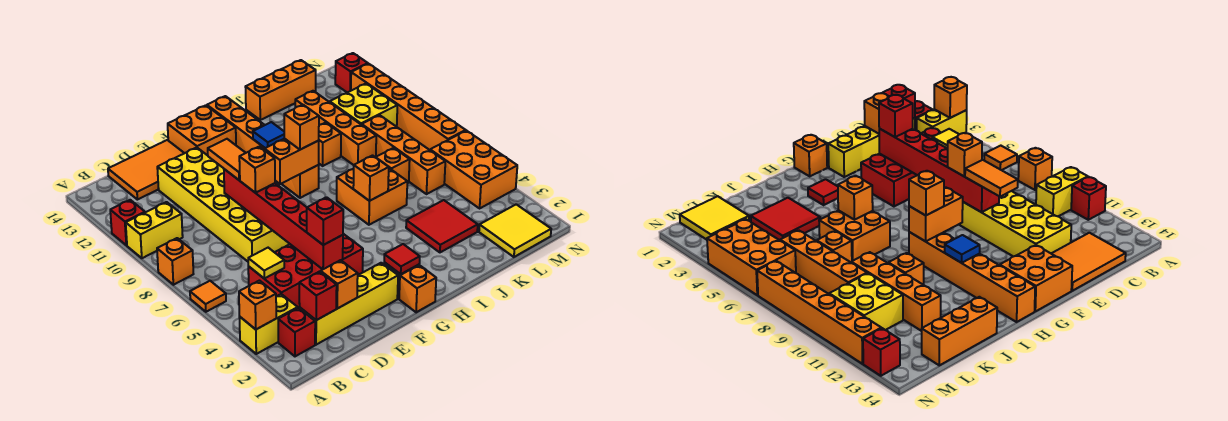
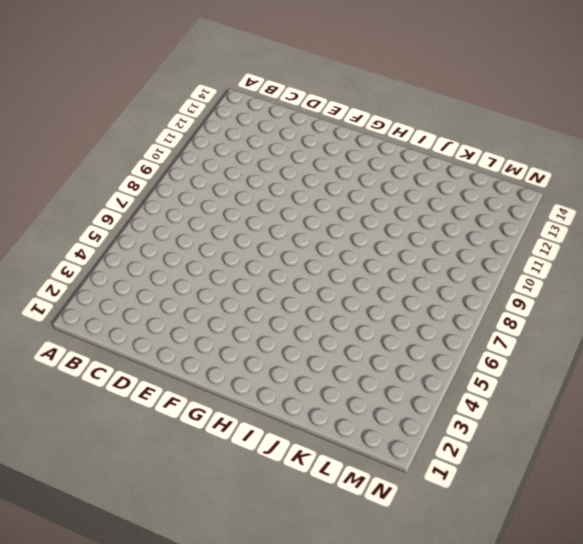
none -> yellow brick A3:B3 level 1
none -> orange tile A6 level 1
none -> orange brick A8 level 1
none -> yellow brick A10:B10 level 1

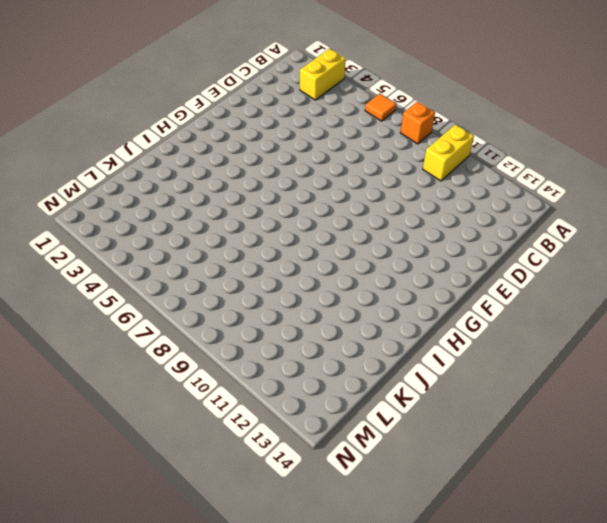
none -> red brick A11 level 1
none -> red brick B2 level 1
none -> yellow brick C2:F2 level 1
none -> red brick C4:F5 level 1

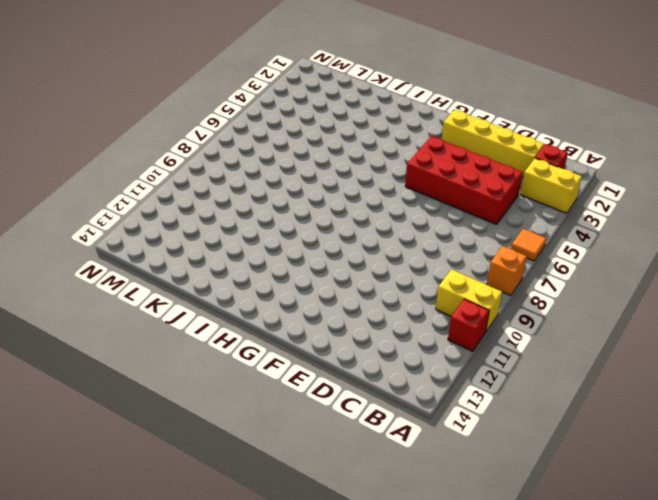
none -> orange tile C13:E14 level 1
none -> yellow brick D7:E12 level 1
none -> orange brick F13:G14 level 1
none -> orange brick G1 level 1

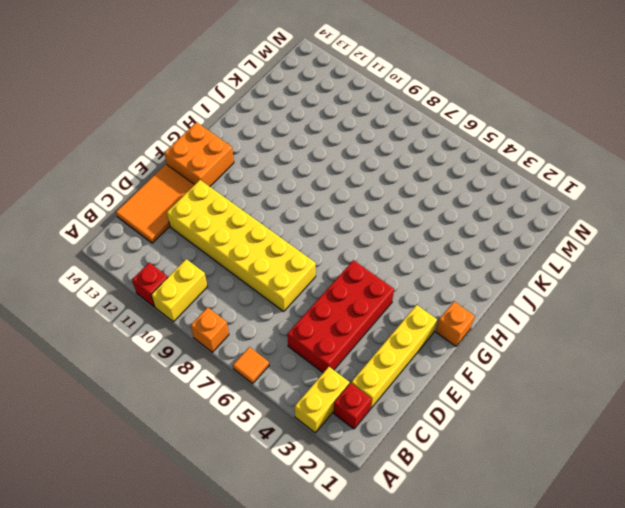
none -> red tile H3 level 1
none -> orange brick H9:H14 level 1
none -> orange brick I6:J7 level 1
none -> red tile J3:K4 level 1

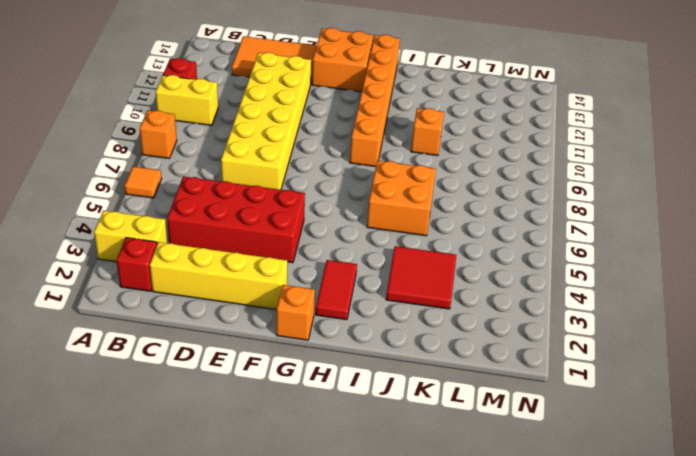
red tile H2:H3 level 1 -> red tile H3 level 1
none -> orange brick J14:L14 level 1
none -> orange brick K7 level 1
none -> orange brick K9:K12 level 1
none -> yellow tile L1:M2 level 1

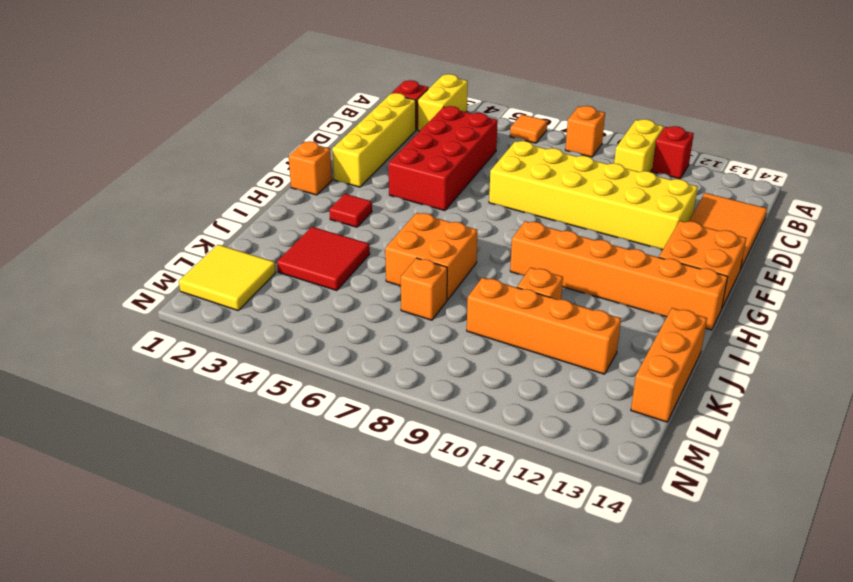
none -> orange brick L6:L9 level 1
none -> yellow brick L10:M11 level 1
none -> orange brick M4:N6 level 1
none -> orange brick N7:N12 level 1

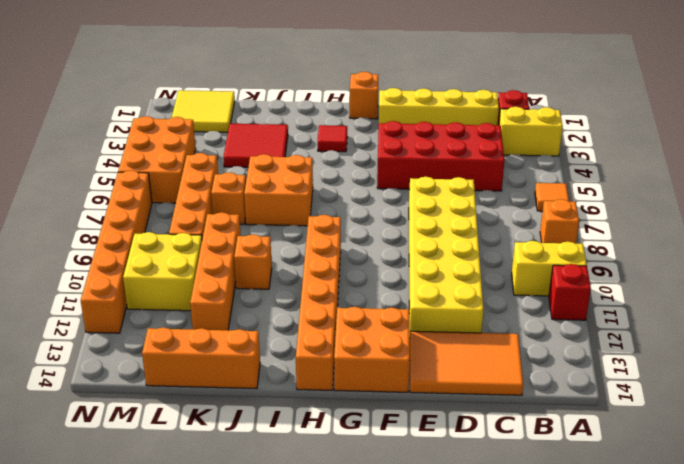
none -> red brick N13 level 1
none -> orange brick A3 level 2
none -> red brick C2 level 2
none -> yellow tile C5 level 2

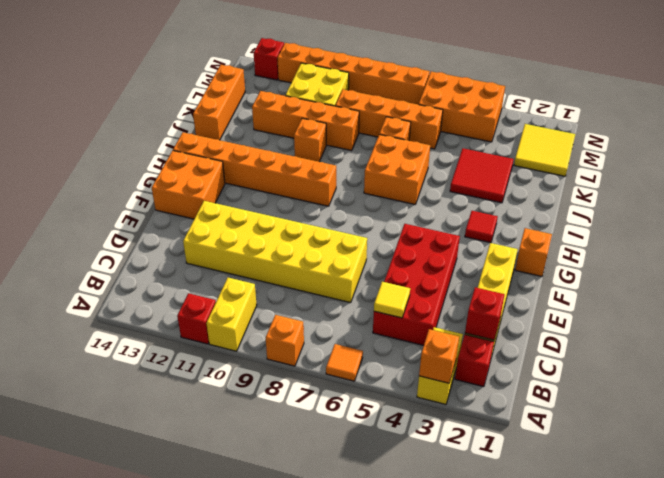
none -> orange tile C13:E14 level 1
none -> orange brick D2 level 2
none -> red brick E4:E9 level 2
none -> orange brick G9:H9 level 2

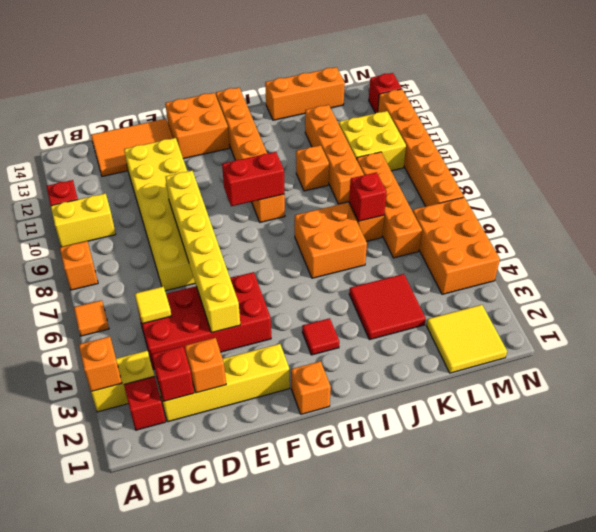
yellow brick E4:E9 level 2 -> red brick E4:E9 level 2
red brick G9:H9 level 2 -> orange brick G9:H9 level 2
red brick K7 level 2 -> red brick E4 level 3
none -> blue tile H11 level 2
none -> orange brick I6 level 2
none -> orange brick E8 level 3
none -> orange tile E9:E10 level 3

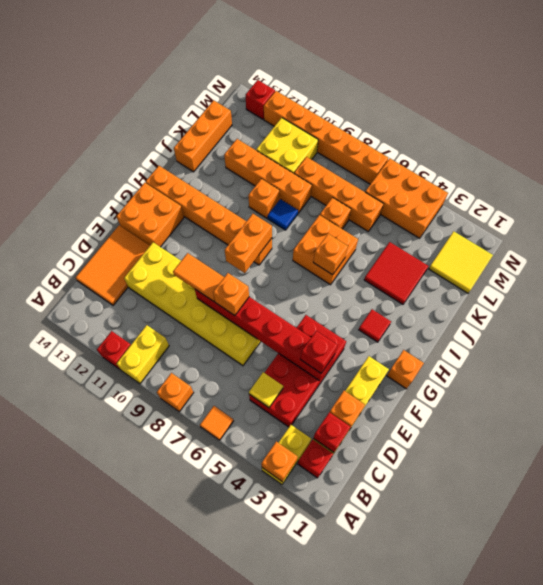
blue tile J9 level 1 -> blue tile H11 level 2
none -> orange brick H9 level 3

